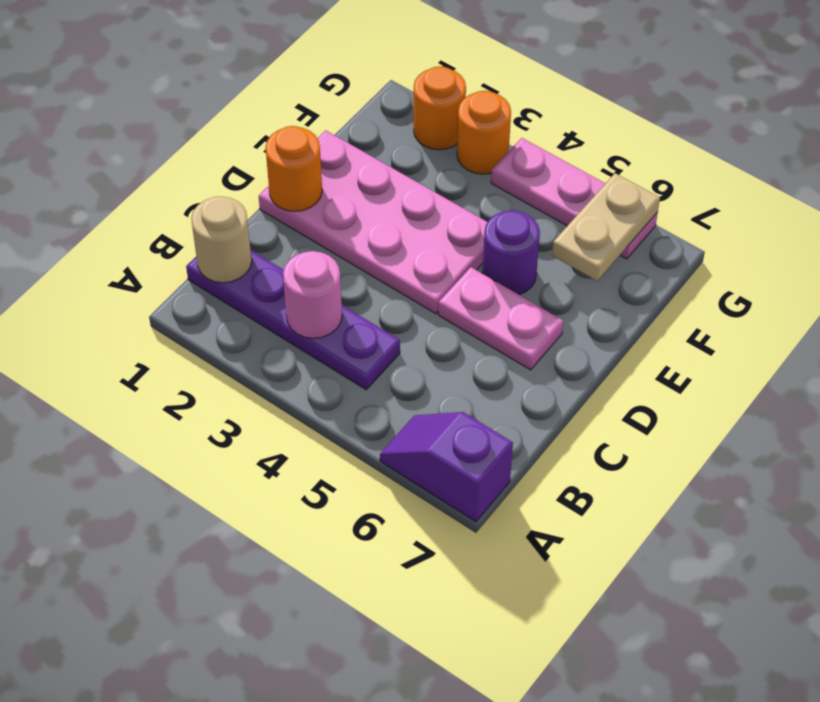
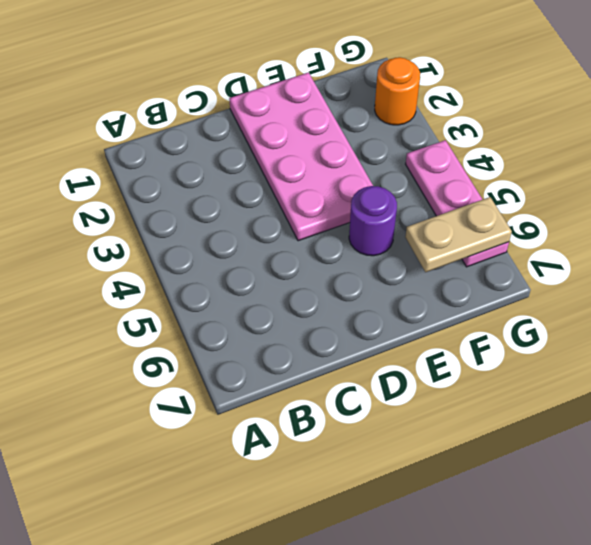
none -> purple slope A6:A7 level 1 top 7
none -> purple plate B1:B4 level 1
none -> pink plate D5:D6 level 1

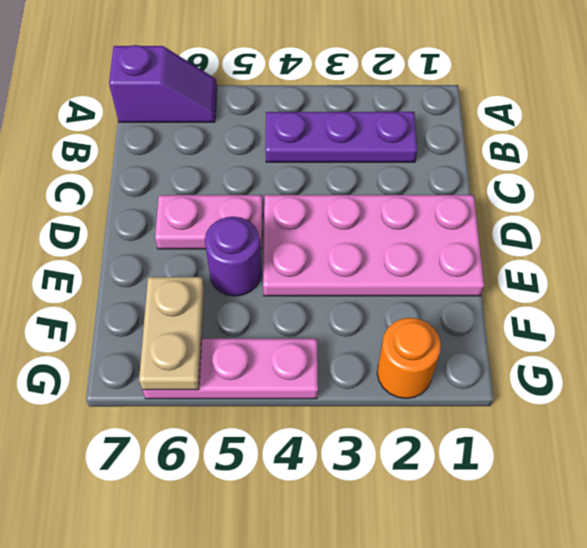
purple plate B2:B4 level 1 -> purple plate B1:B4 level 1
none -> orange round brick G3 level 1
none -> tan round brick B1 level 2
none -> pink round brick B3 level 2

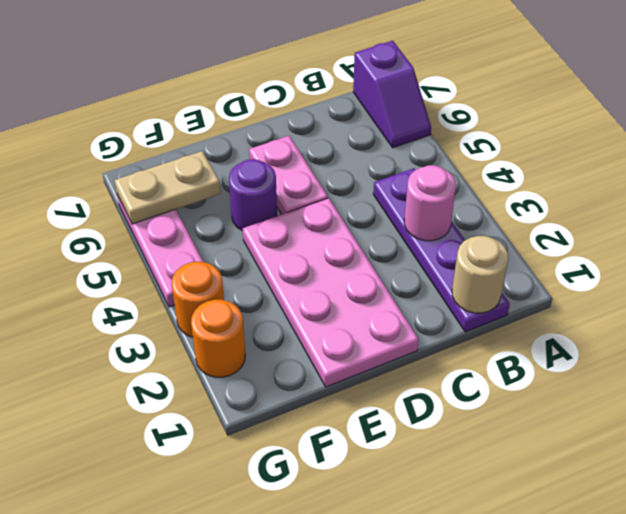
none -> orange round brick D1 level 2

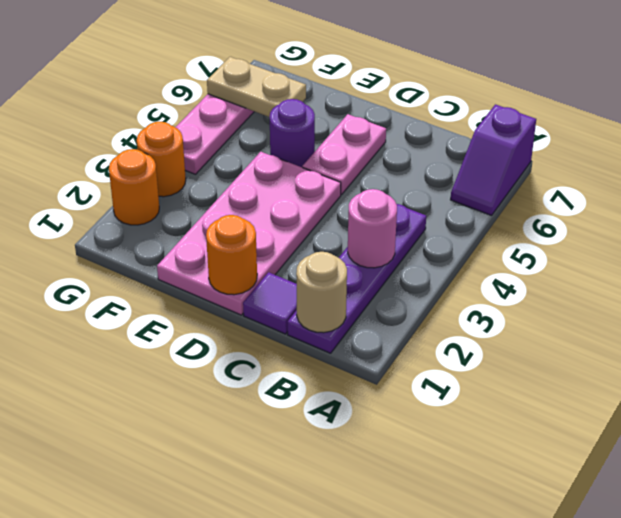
purple tile C1 level 1 -> none

